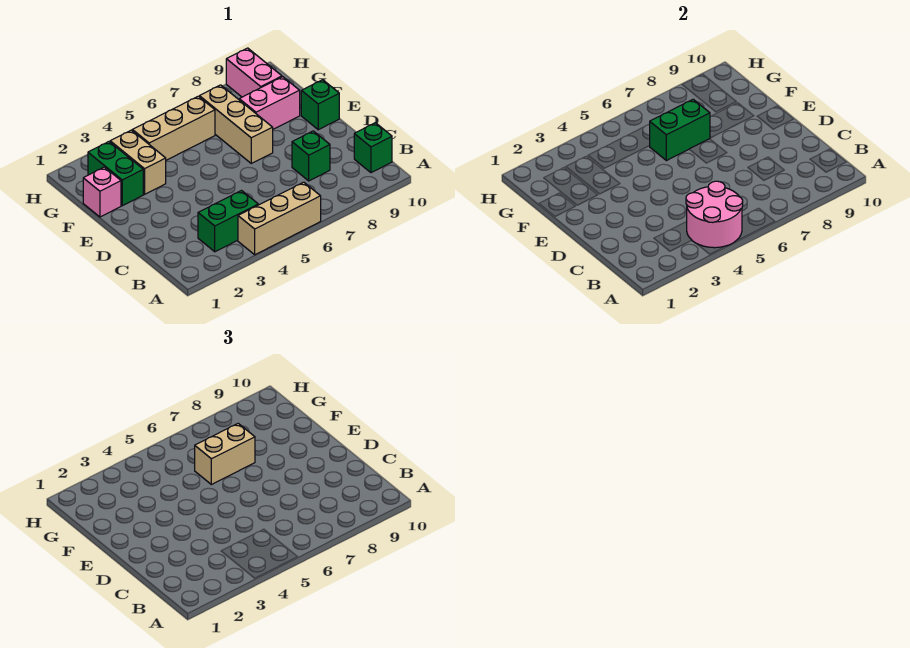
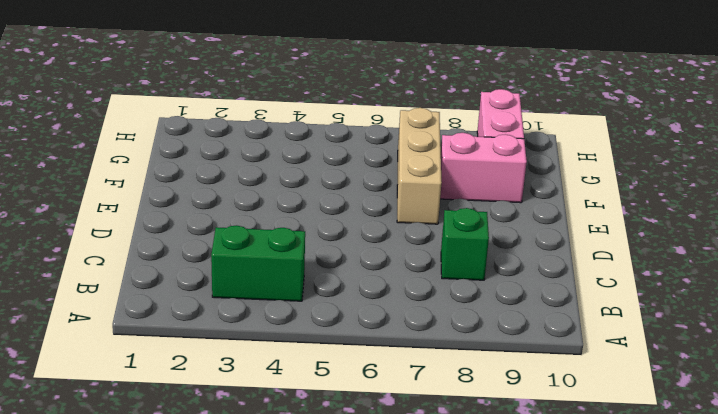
none -> tan brick A4:A6 level 1
none -> green brick B10 level 1
none -> green brick E10 level 1

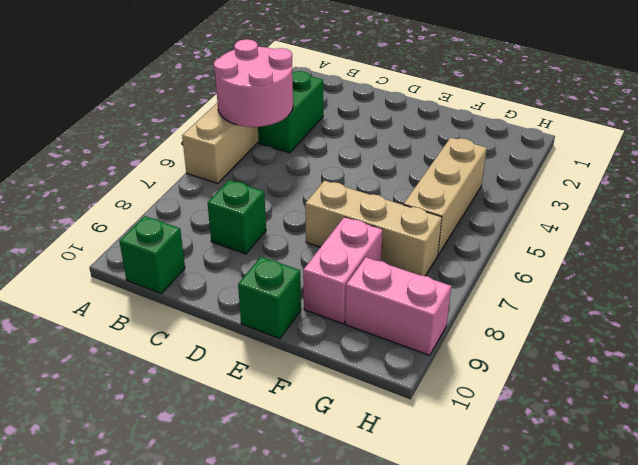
none -> pink brick F1 level 1
none -> green brick F2:G2 level 1
none -> tan brick F3:G3 level 1

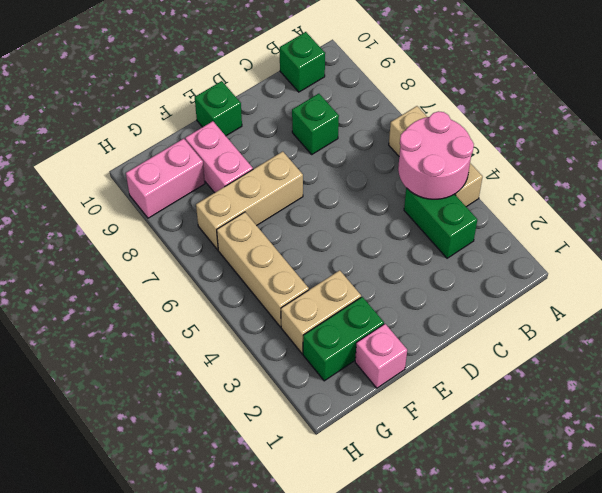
none -> green brick F6:F7 level 2
none -> tan brick F6:F7 level 3

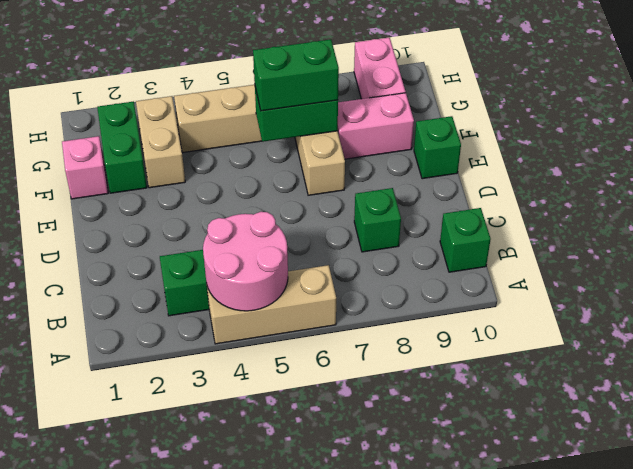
green brick F6:F7 level 3 -> tan brick F6:F7 level 3

